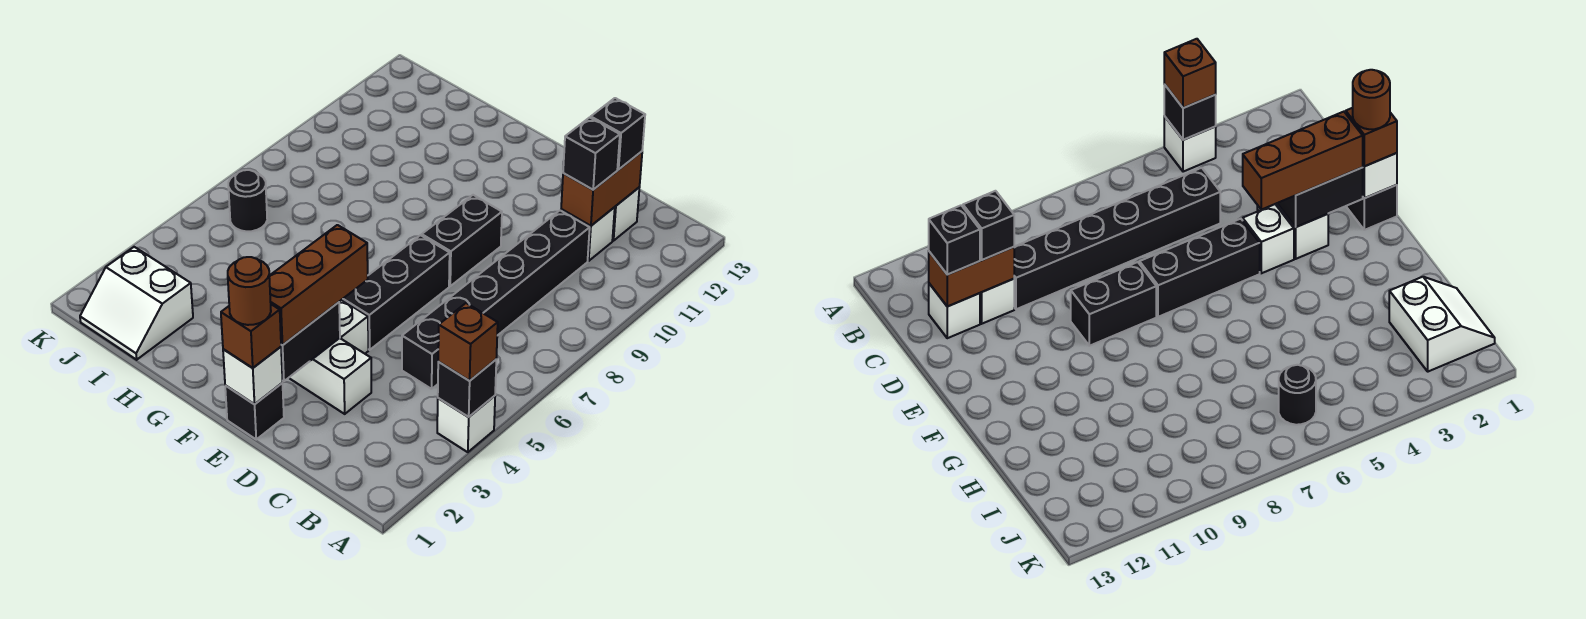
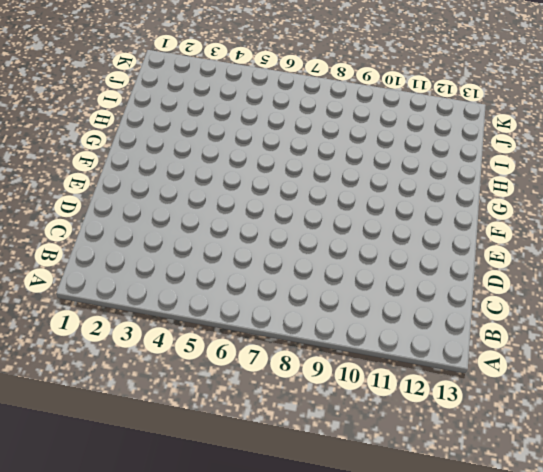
none -> white brick A4 level 1
none -> black brick C5:C10 level 1
none -> white brick C11 level 1

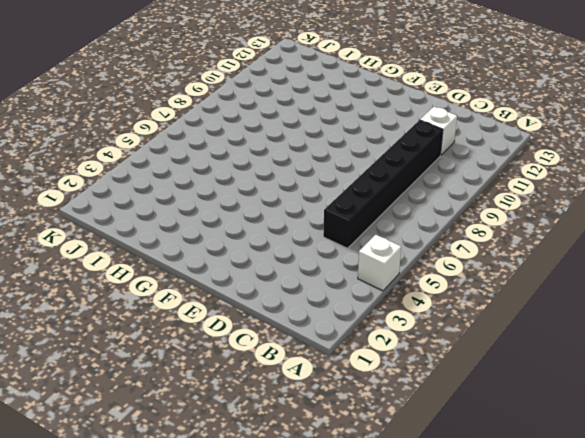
none -> white brick C12 level 1
none -> white brick D3:E3 level 1
none -> black brick E1 level 1

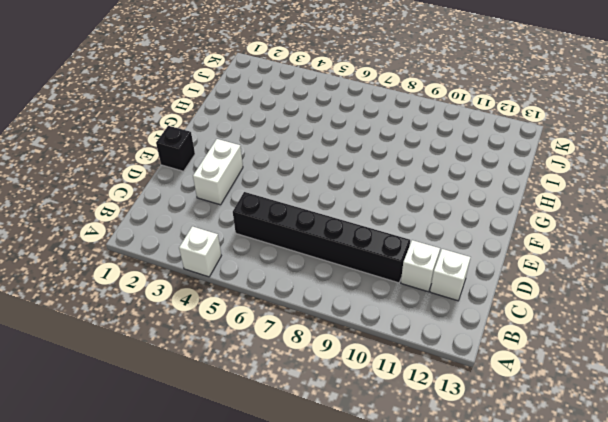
none -> white brick E4 level 1
none -> black brick E5:E7 level 1
none -> black brick E8:E9 level 1

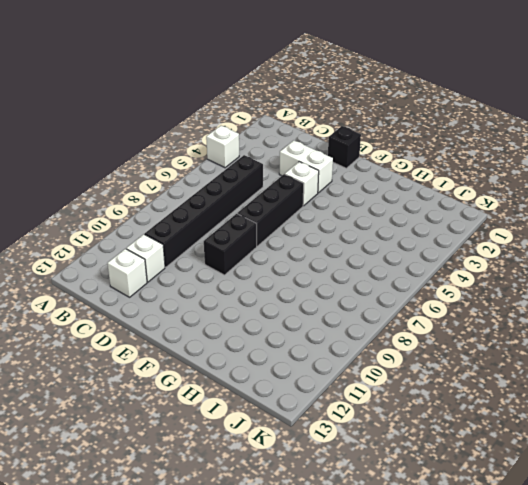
none -> white slope I1:J2 level 1 top 2
none -> black round brick J6 level 1
none -> black brick A4 level 2

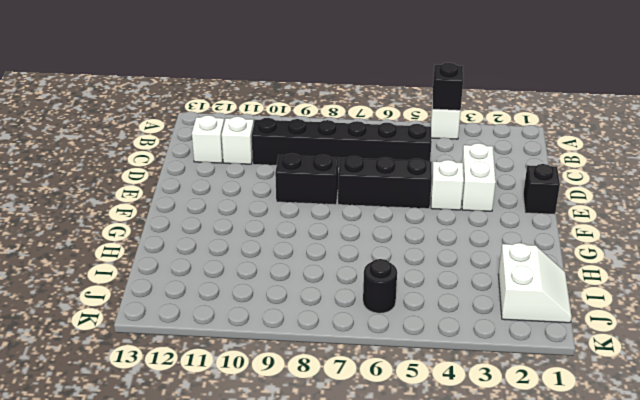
none -> brown brick C11:C12 level 2
none -> white brick E1 level 2
none -> black brick E2:E3 level 2

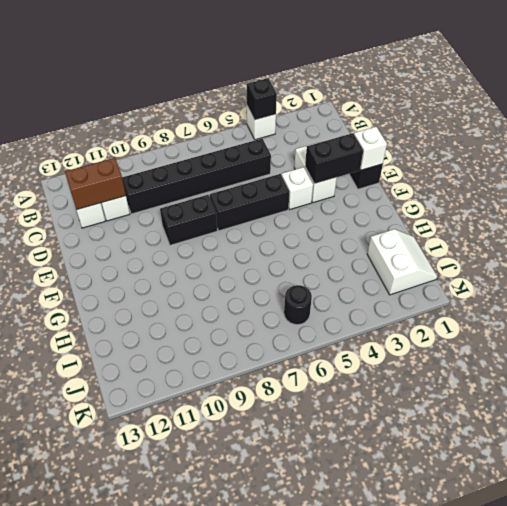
none -> brown brick A4 level 3
none -> black brick C11 level 3
none -> black brick C12 level 3

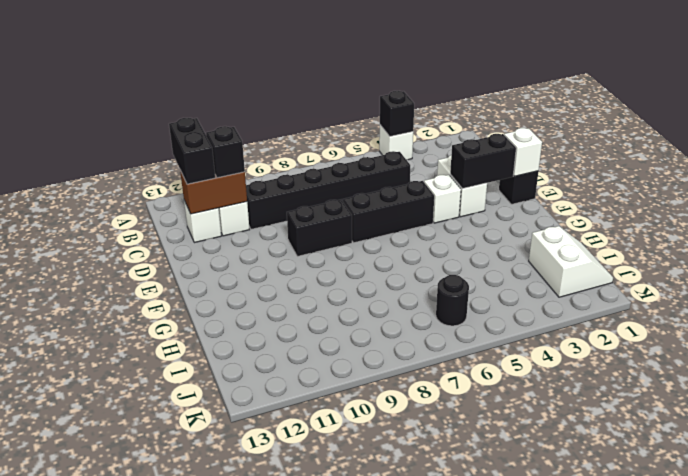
black brick B12:C12 level 3 -> black brick C12 level 3
none -> brown brick A4 level 3
none -> brown brick E1 level 3
none -> brown brick E2:E4 level 3

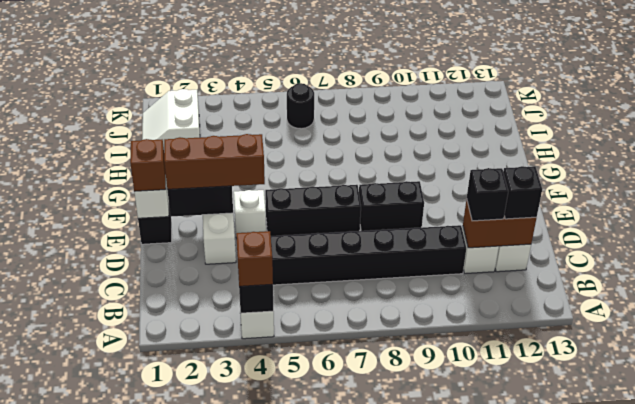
none -> brown round brick E1 level 4

